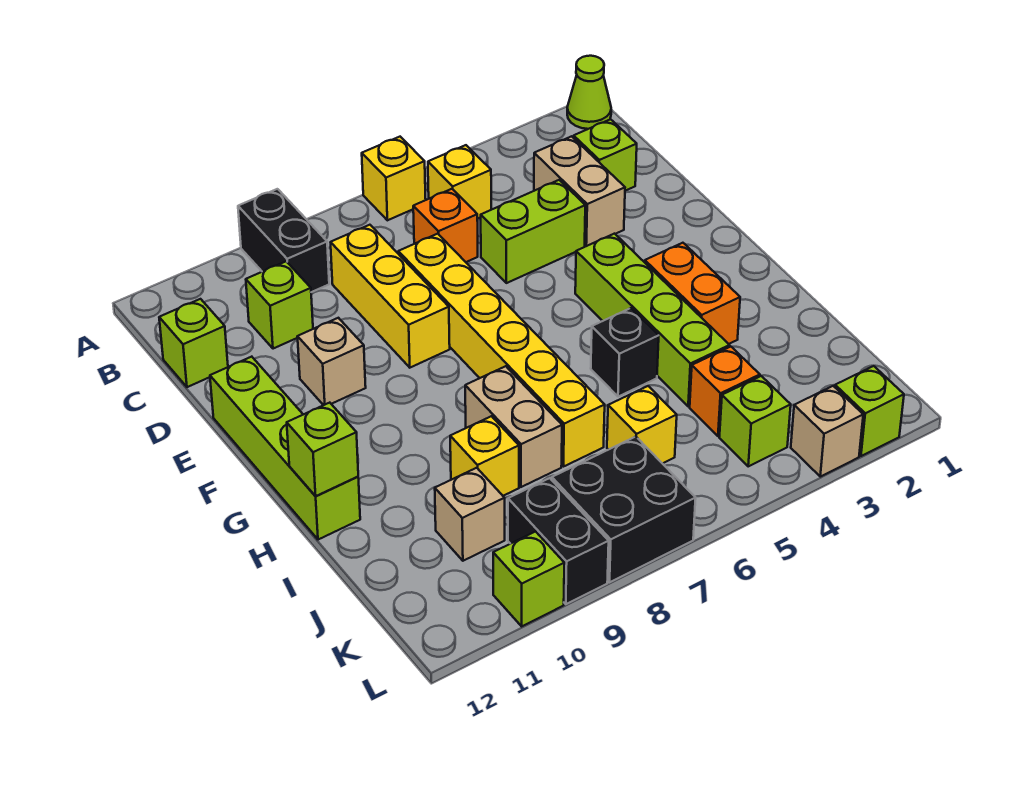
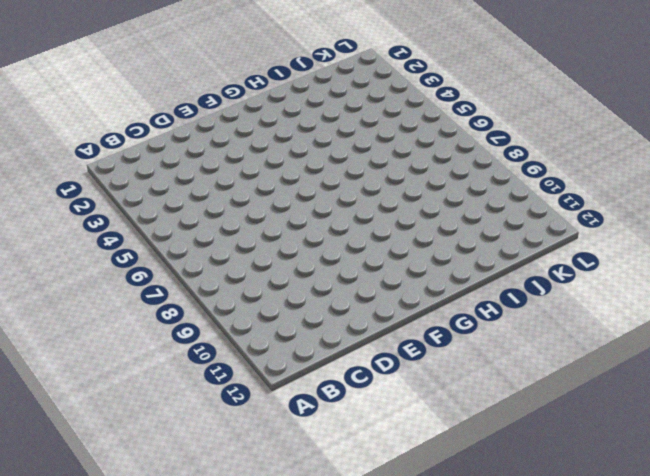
none -> lime cone A1 level 1
none -> yellow brick A6 level 1
none -> black brick A9:B9 level 1

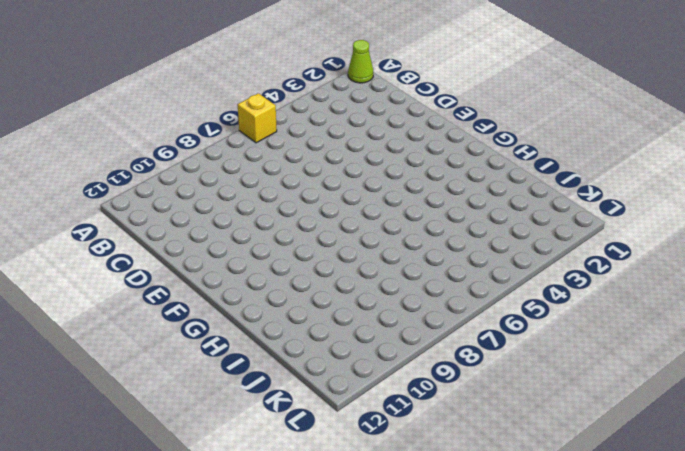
none -> black brick A9:B9 level 1
none -> yellow brick B5 level 1
none -> lime brick C2 level 1

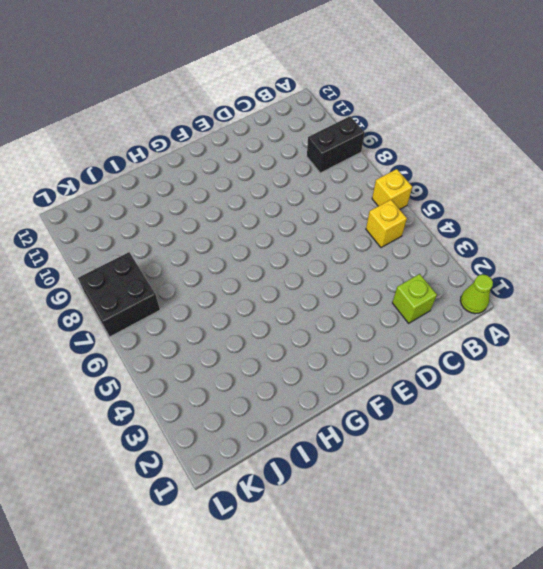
none -> tan brick C3:D3 level 1
none -> orange brick C6 level 1
none -> yellow brick C8:E8 level 1

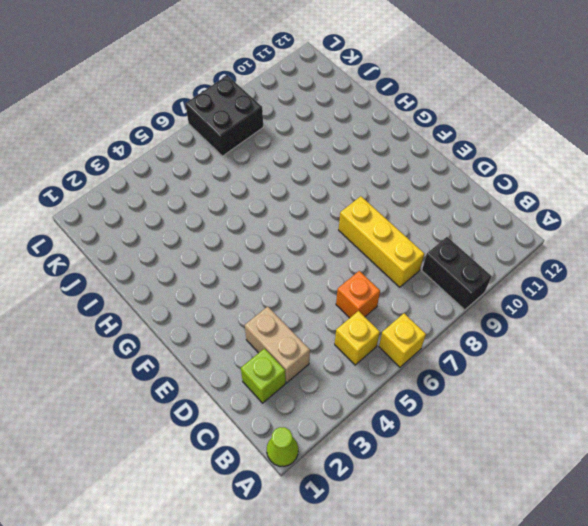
none -> lime brick C10 level 1
none -> lime brick C12 level 1
none -> lime brick D4:D5 level 1

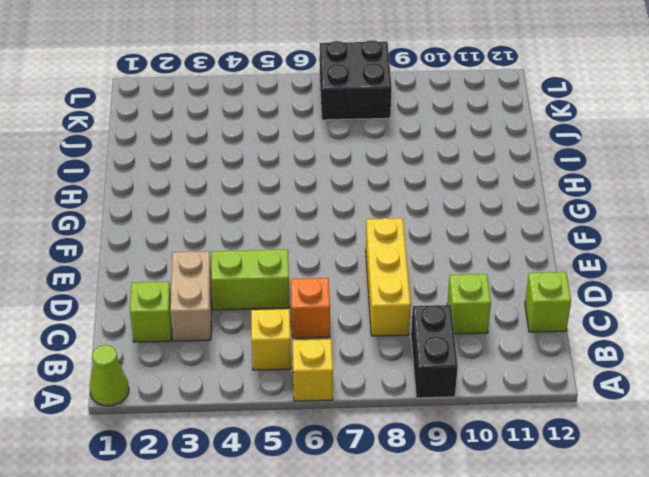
none -> yellow brick D7:I7 level 1
none -> tan brick E10 level 1
none -> lime brick E12:H12 level 1

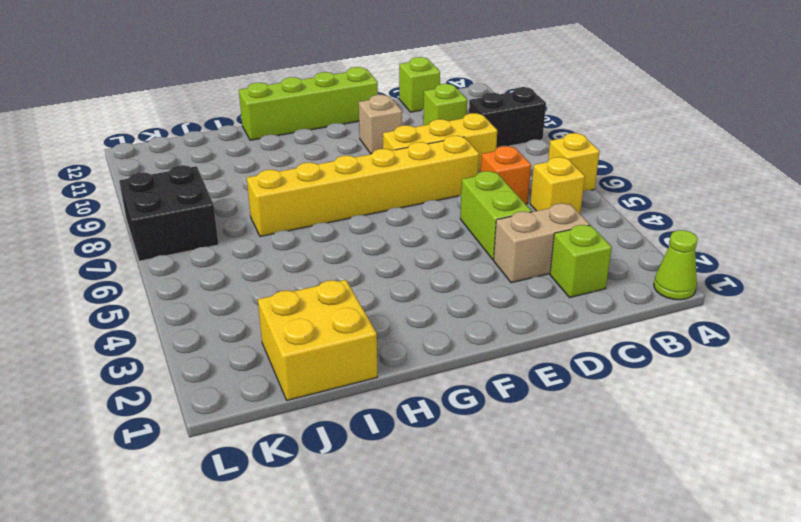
yellow brick I1:J2 level 1 -> none
none -> lime brick F4:I4 level 1
none -> orange brick G3:H3 level 1
none -> black brick H5 level 1

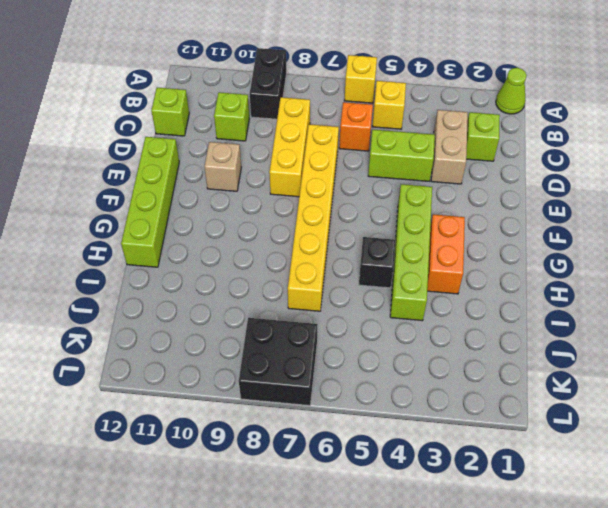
none -> tan brick H8:I8 level 1
none -> yellow brick I9 level 1
none -> orange brick J4 level 1

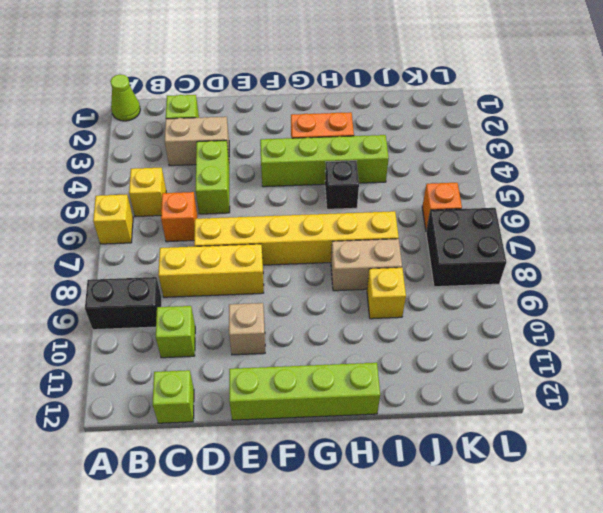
orange brick K6 level 1 -> orange brick J4 level 1
none -> yellow brick J6 level 1
none -> tan brick J10 level 1
none -> lime brick K4 level 1

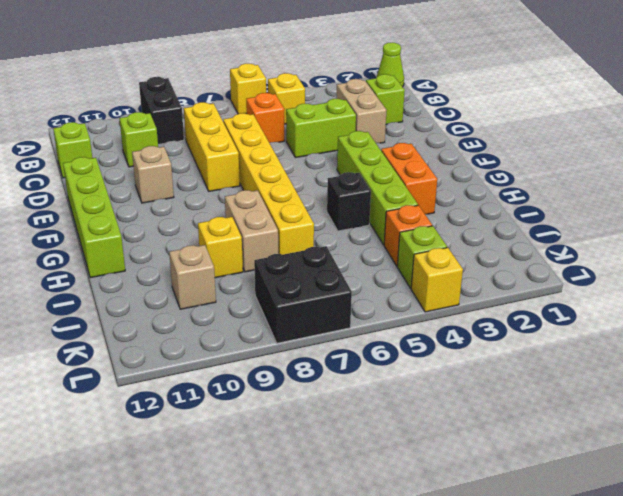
yellow brick L4 level 1 -> yellow brick J6 level 1
none -> black brick K9:L9 level 1
none -> lime brick L2 level 1
none -> tan brick L3 level 1

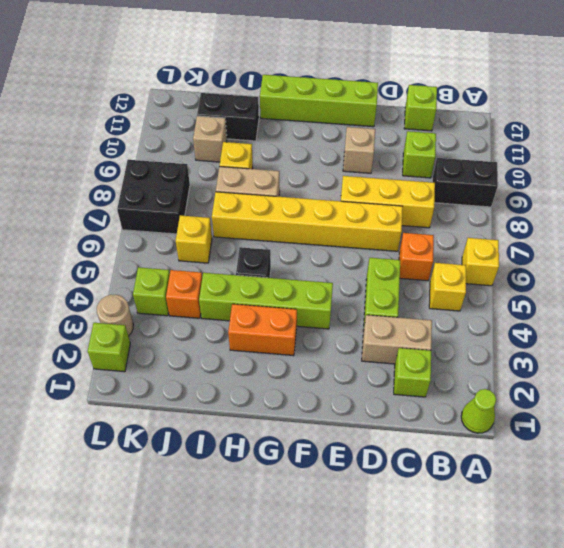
black brick I11:J11 level 1 -> black brick K9:L9 level 1
tan round brick L3 level 1 -> tan brick L3 level 1
none -> lime brick L10 level 1
none -> lime brick H12 level 2

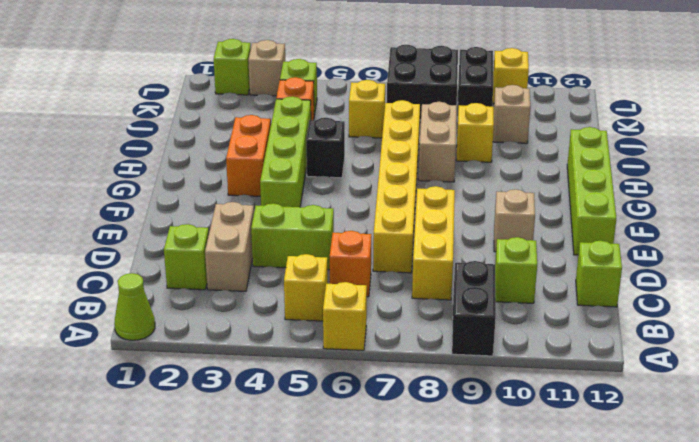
yellow brick L10 level 1 -> lime brick L10 level 1
none -> lime brick H12 level 2

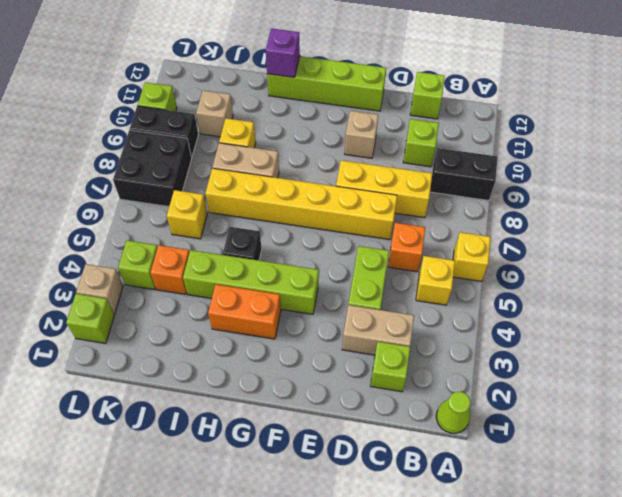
purple brick H12 level 2 -> lime brick H12 level 2

